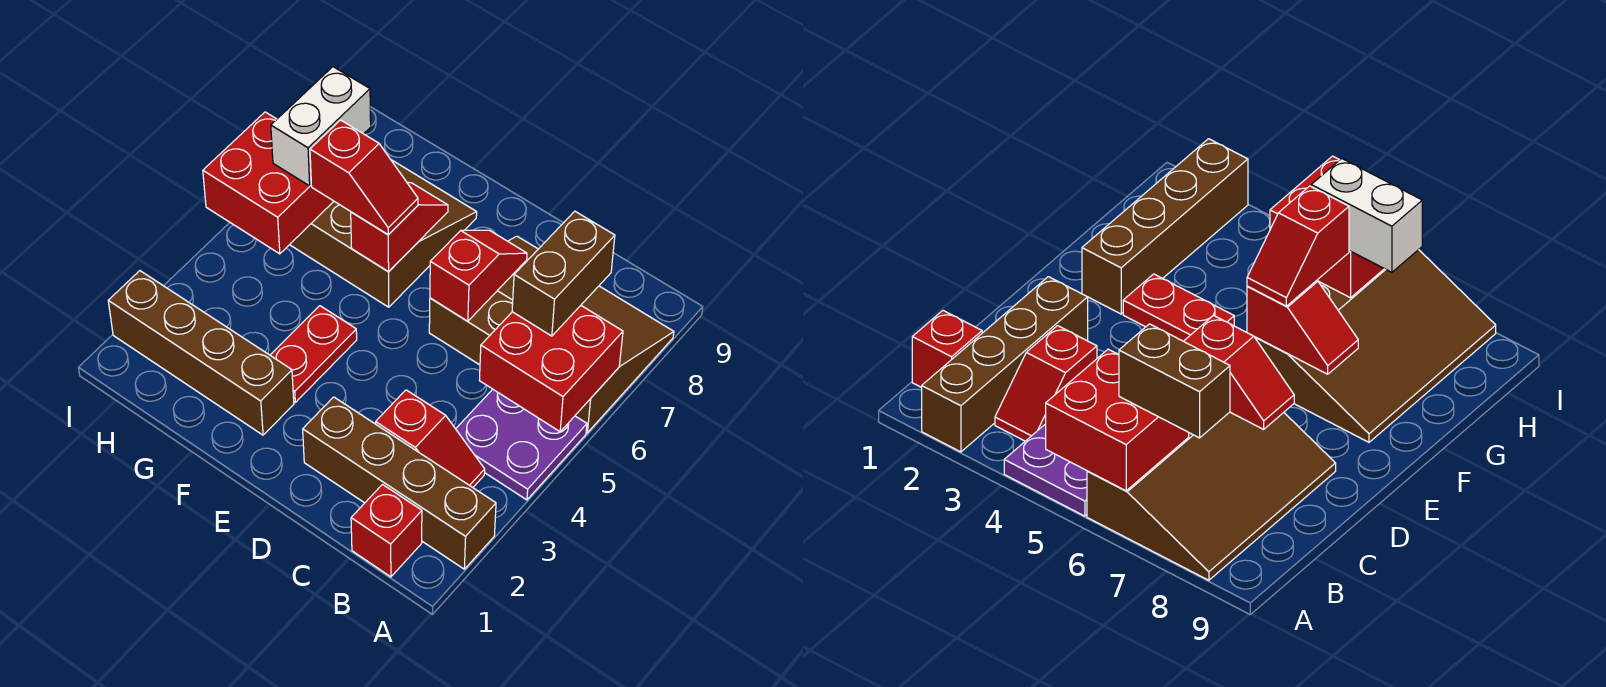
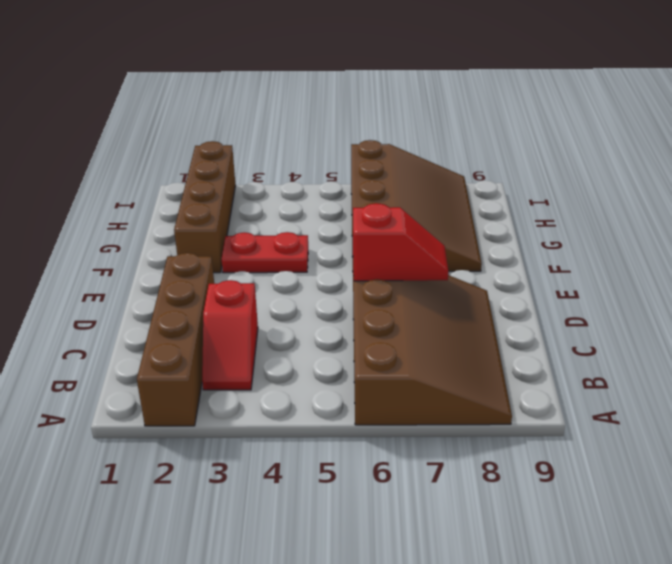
none -> purple plate A4:B5 level 1
none -> red brick B1 level 1
none -> red brick A5:B6 level 2

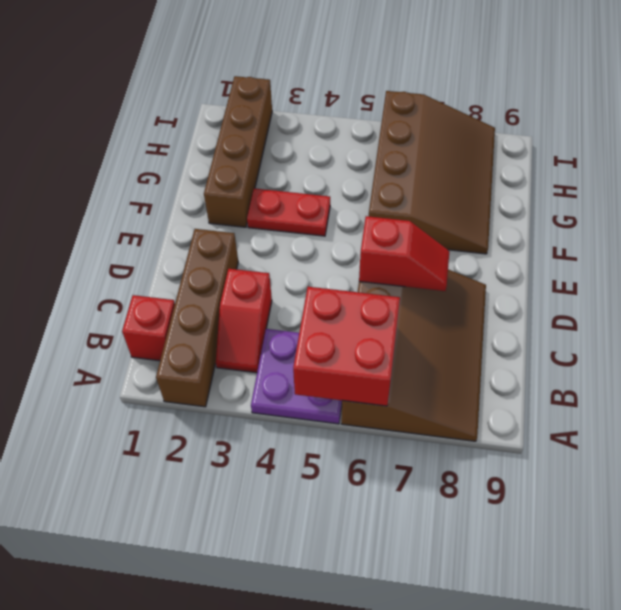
none -> red slope F6:F7 level 2 top 6
none -> red brick H5:I6 level 2
none -> brown brick B6:B7 level 3

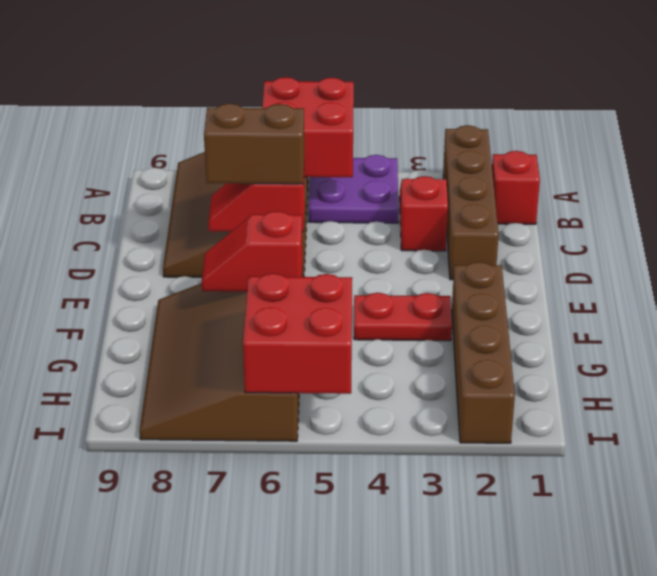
brown brick D6:D7 level 3 -> brown brick B6:B7 level 3
none -> red slope F6:G6 level 3 top G
none -> white brick H6:H7 level 3

